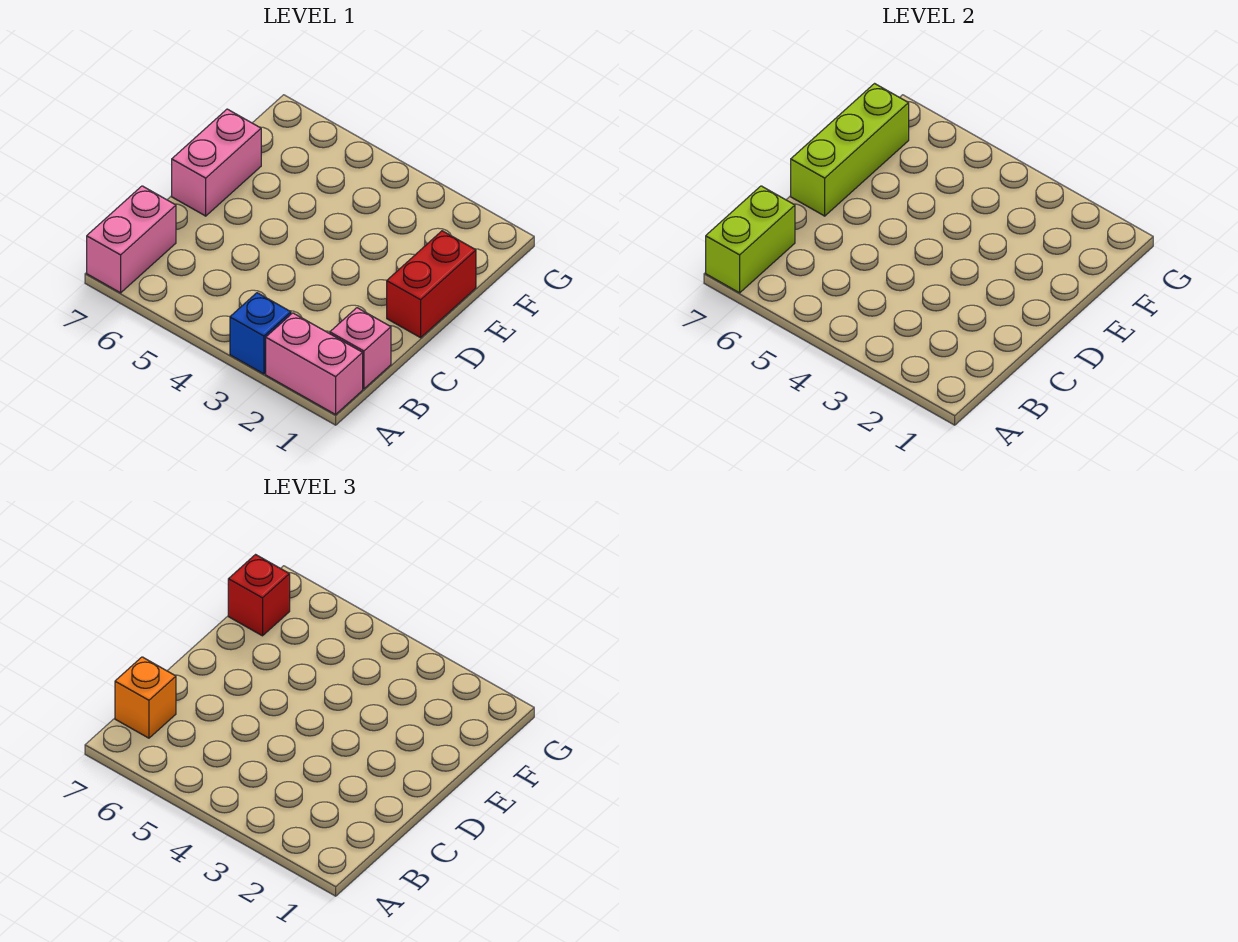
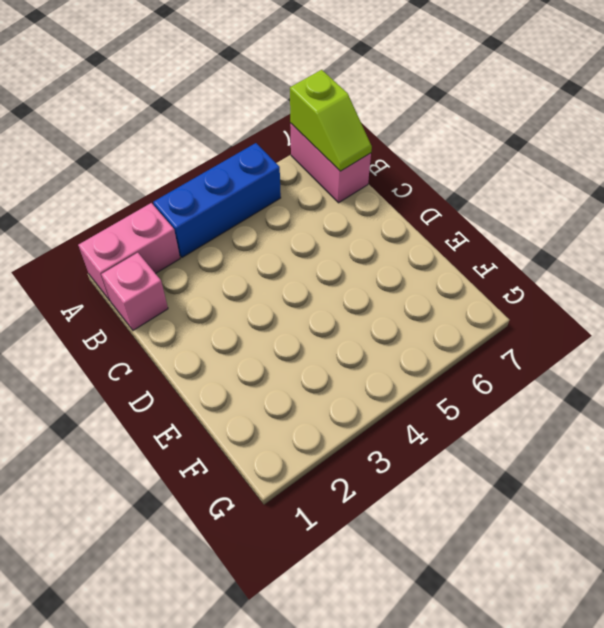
blue brick A3:A5 level 1 -> blue brick A3 level 1
lime slope A7:B7 level 2 top A -> lime brick A7:B7 level 2
none -> red brick D1:E1 level 1
none -> pink brick D7:E7 level 1

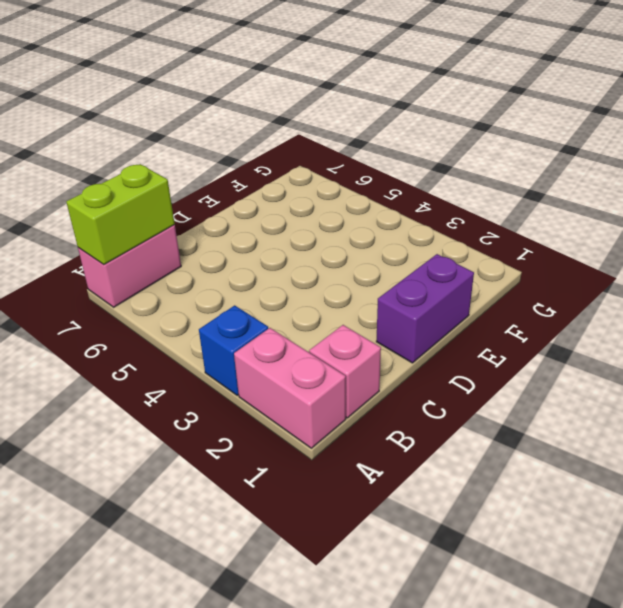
purple brick D1:E1 level 1 -> red brick D1:E1 level 1
none -> pink brick D7:E7 level 1
none -> lime brick D7:F7 level 2

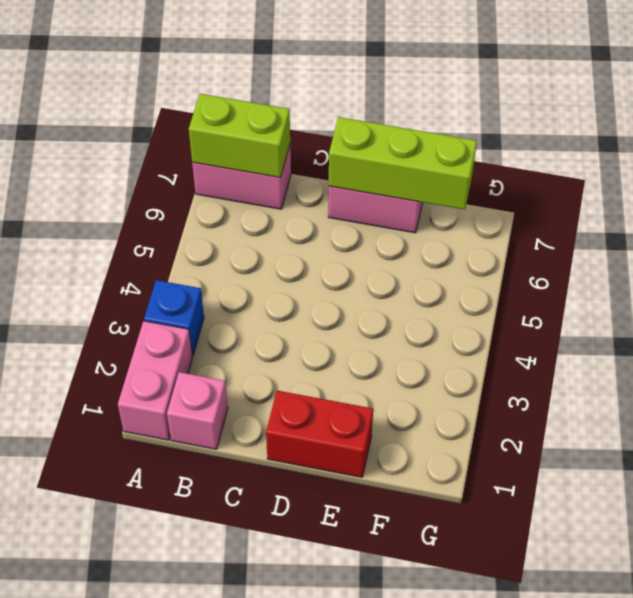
none -> orange brick B7 level 3
none -> red brick F7 level 3

